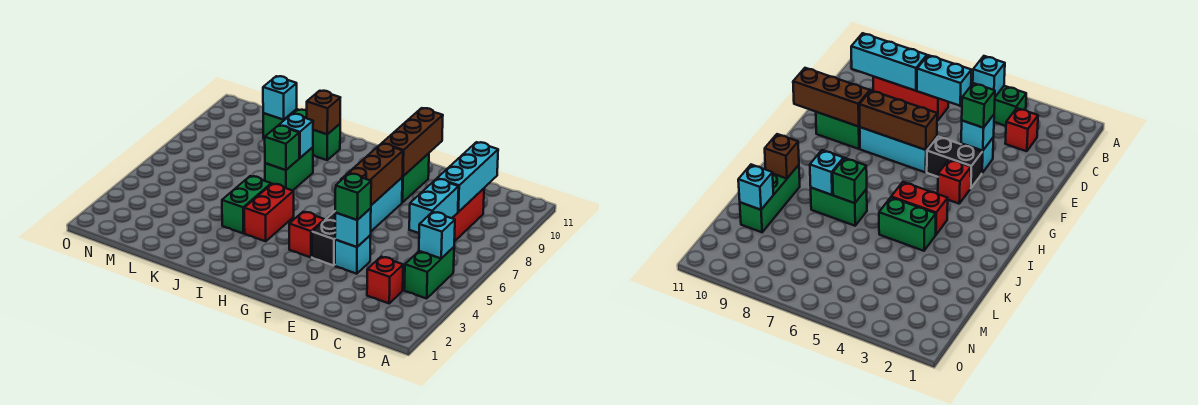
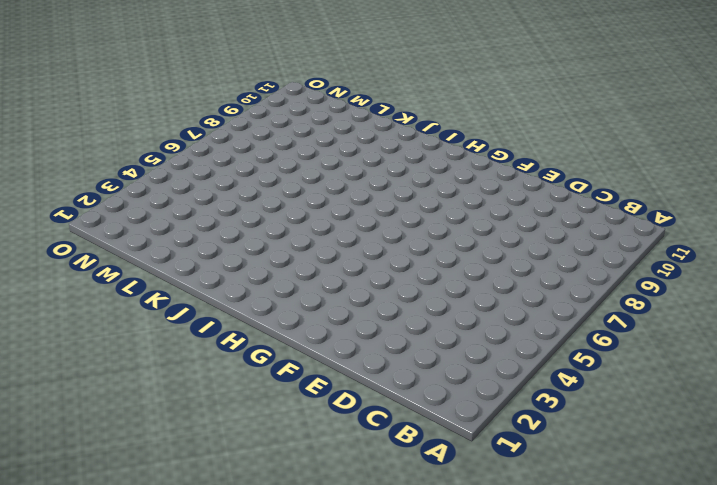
none -> green brick B4:B5 level 1
none -> red brick C3 level 1
none -> red brick C7:C9 level 1

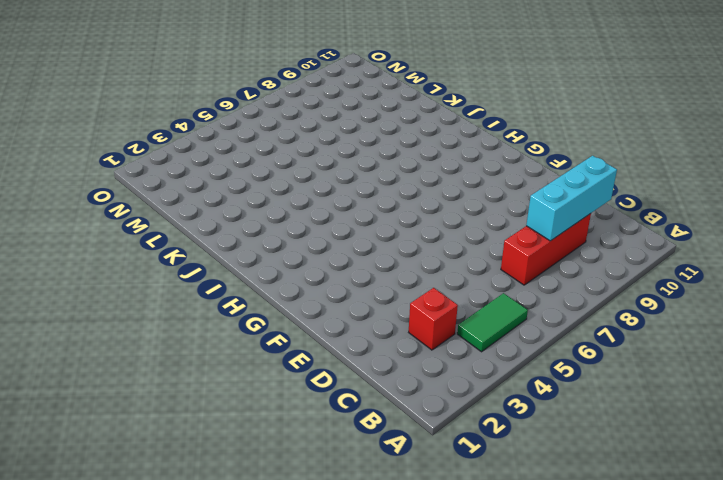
green tile B4:B5 level 1 -> green brick B4:B5 level 1
none -> cyan brick E4 level 1
none -> black brick F4:F5 level 1
none -> cyan brick F6:F8 level 1

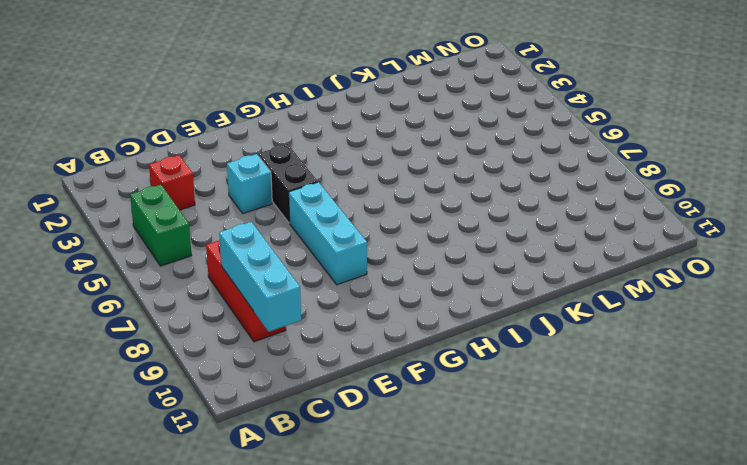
none -> green brick F9:F10 level 1
none -> red brick G4 level 1
none -> red brick I4:I5 level 1

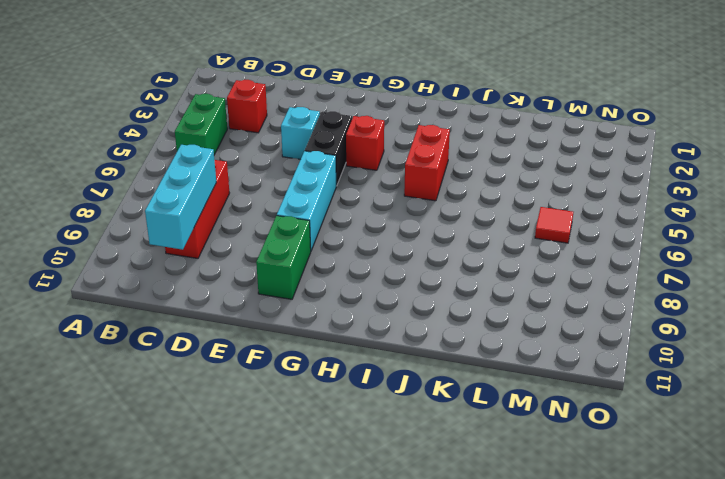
red tile M6 level 1 -> none
none -> green brick J4:J5 level 1
none -> green brick J7:J8 level 1
none -> green brick J10:L10 level 1

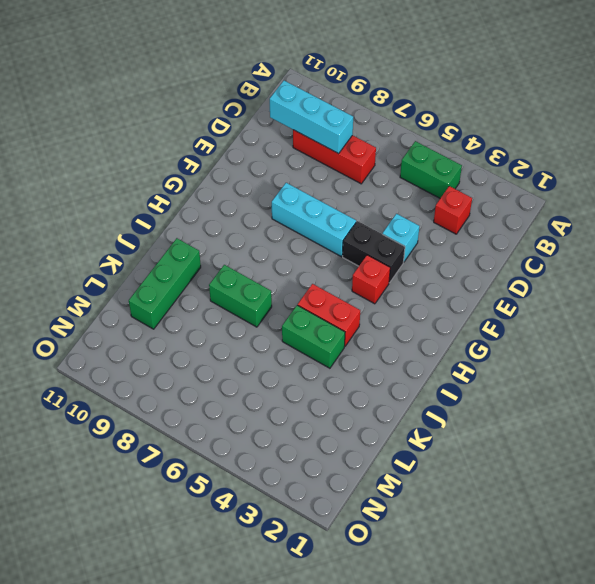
none -> green brick F9:F10 level 1
none -> cyan brick B5 level 2
none -> cyan brick C6:C7 level 2

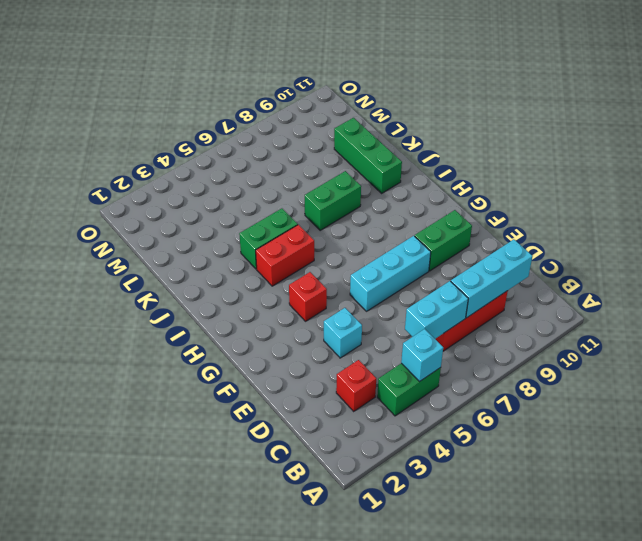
none -> black brick F4:F5 level 1
none -> cyan brick E4 level 2
none -> brown brick F6:F8 level 2

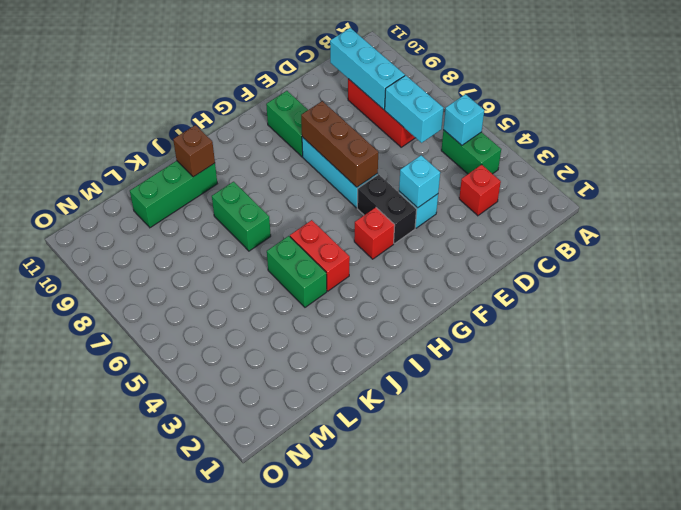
none -> brown brick F9:F11 level 2
none -> green brick J7 level 2
none -> cyan brick J8 level 2

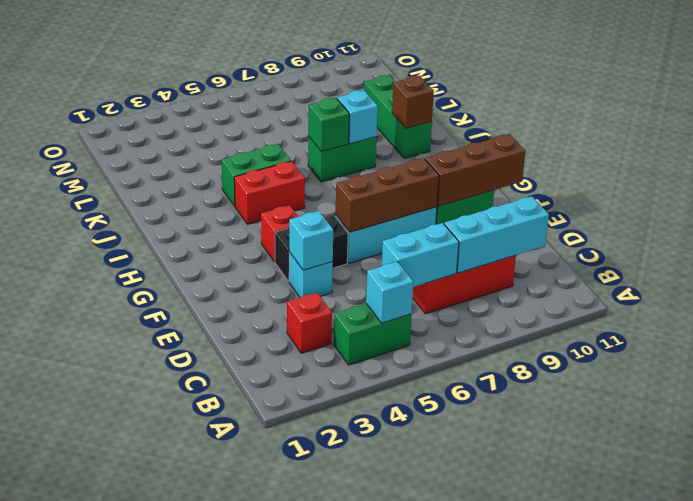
none -> cyan brick L10 level 2
none -> green brick E4 level 3

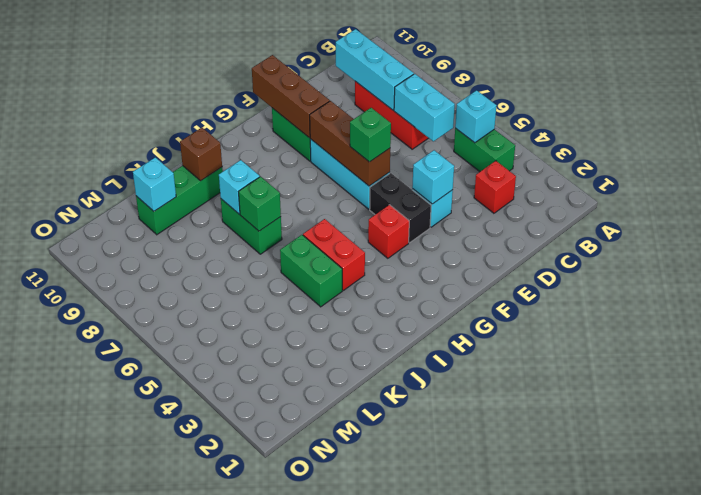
green brick F6 level 3 -> green brick E4 level 3

